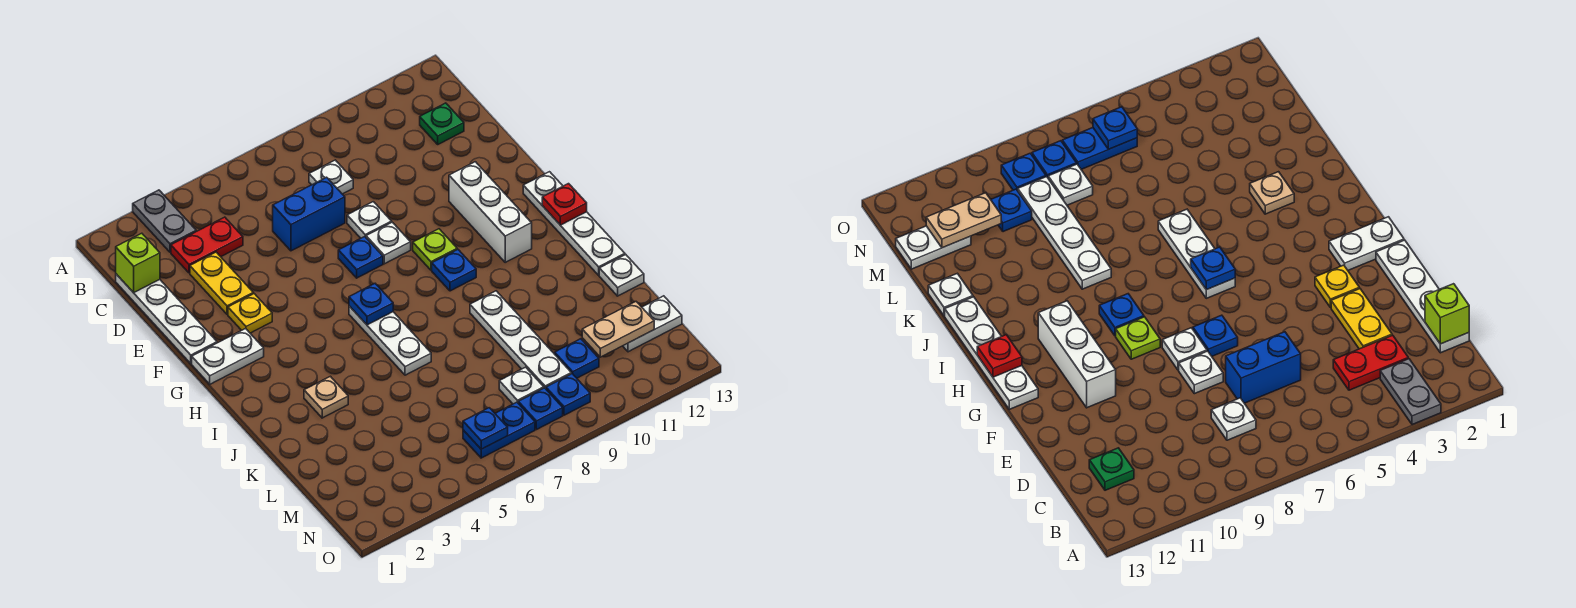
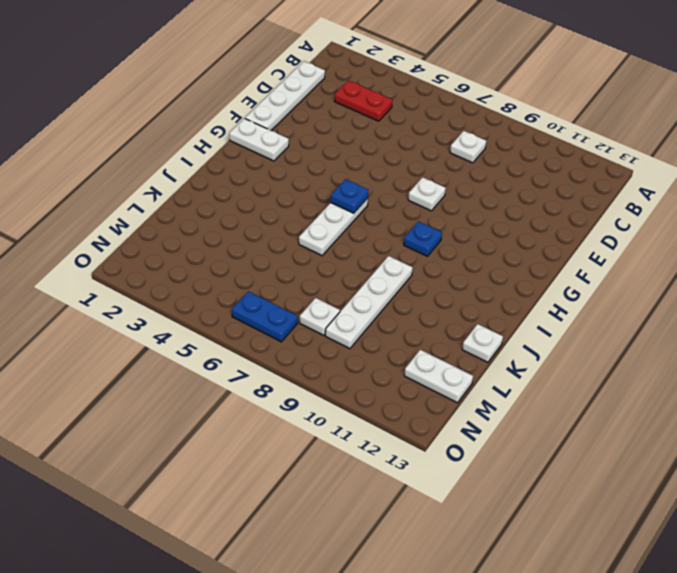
none -> grey plate A3:B3 level 1
none -> green plate C12 level 1
none -> yellow plate D3:E3 level 1
none -> blue brick D6:D7 level 1

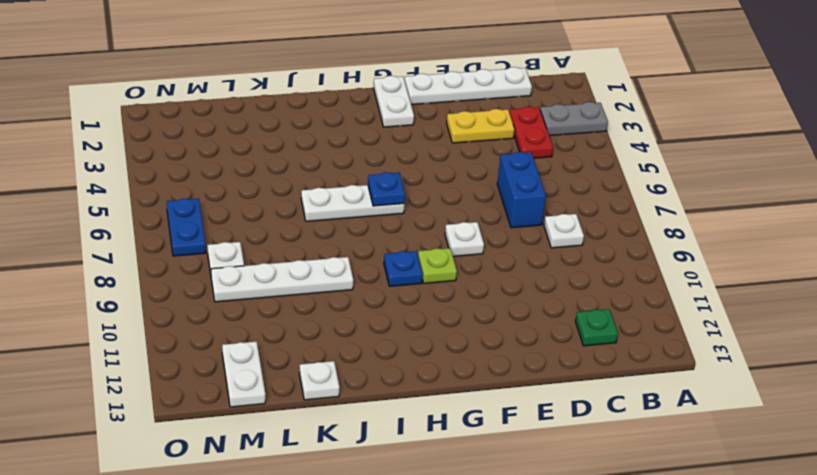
none -> white plate E8 level 1
none -> yellow plate F3 level 1
none -> blue plate F7 level 1
none -> white brick F11:H11 level 1

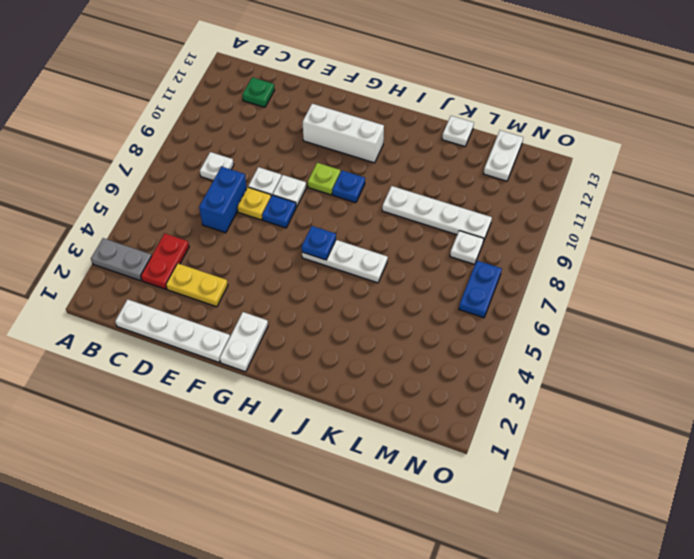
yellow plate E7 level 1 -> yellow plate F3 level 1
none -> white plate G13:J13 level 1
none -> tan plate J3 level 1
none -> blue plate M10 level 1
none -> blue plate N8 level 1

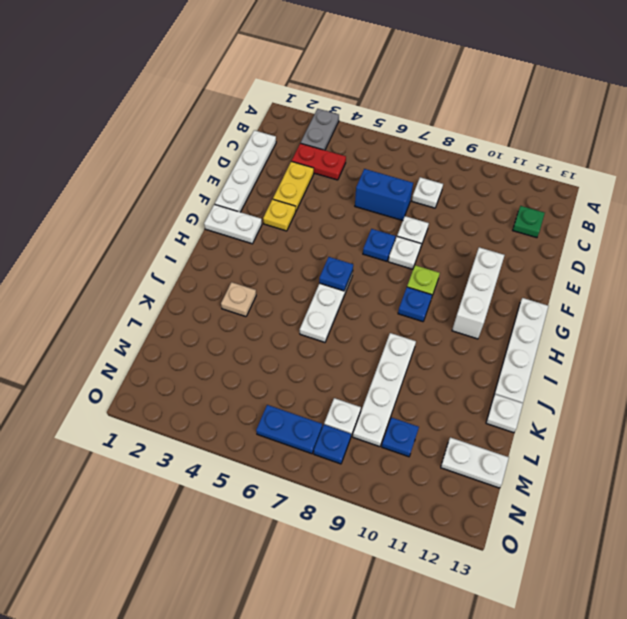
none -> blue plate N9 level 1
none -> lime brick C1 level 2
none -> red plate H13 level 2
none -> tan plate M11:M12 level 2

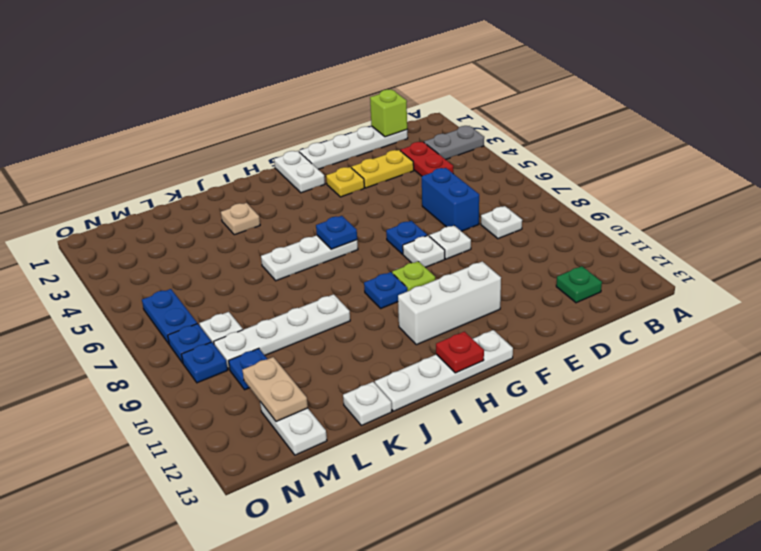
none -> blue plate N6 level 2

